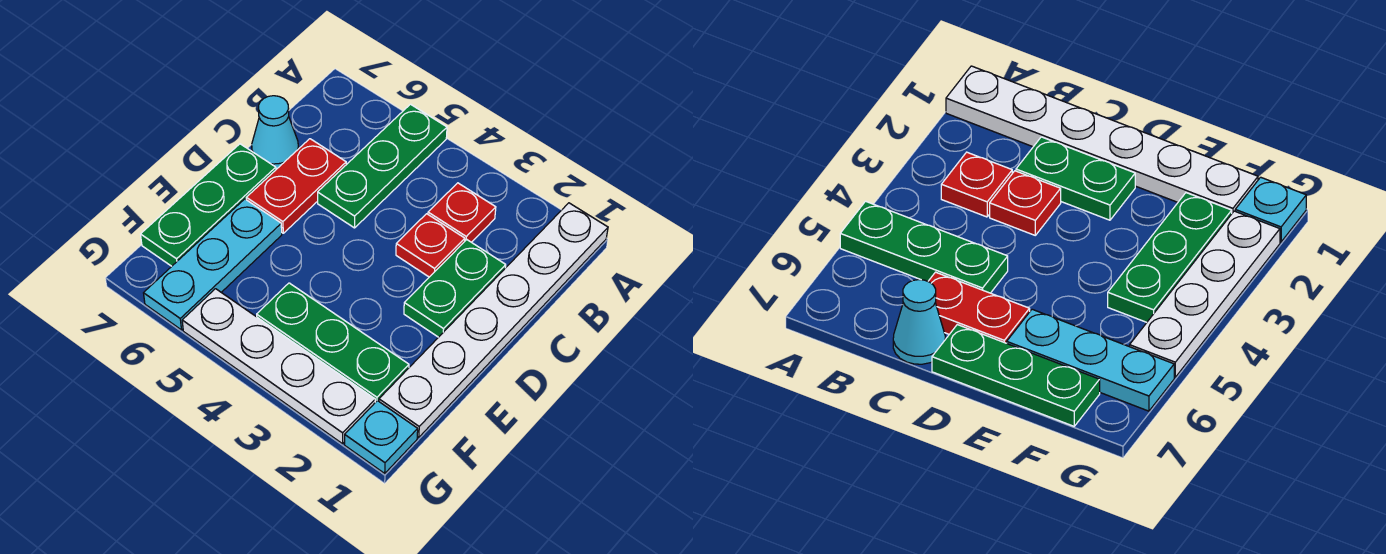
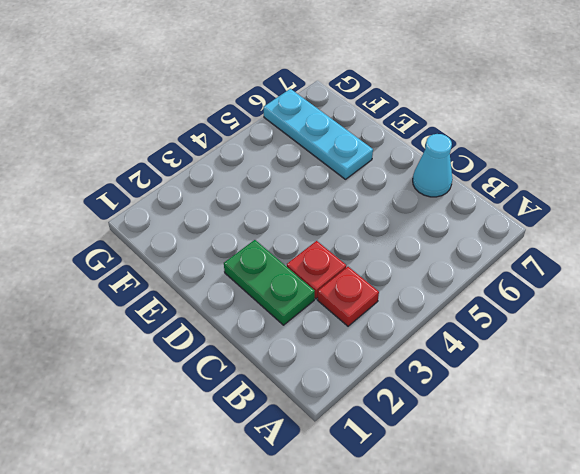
none -> white plate A1:F1 level 1
none -> green plate A5:C5 level 1
none -> red plate C6:D6 level 1

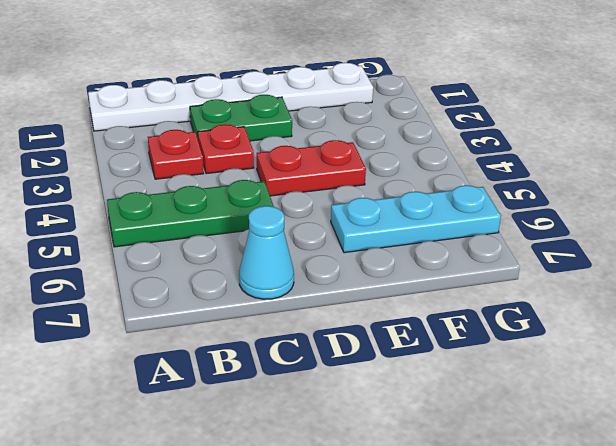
red plate D4:E4 level 1 -> red plate C6:D6 level 1
none -> green plate D7:F7 level 1
none -> green plate F2:F4 level 1
none -> cyan plate G1 level 1

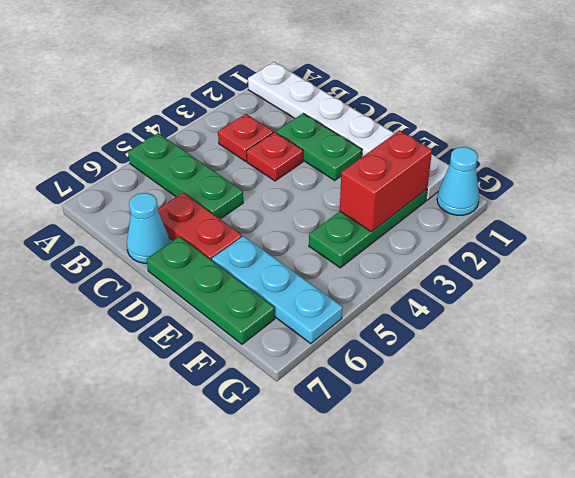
red brick F2:F3 level 2 -> none
cyan cone G1 level 1 -> cyan plate G1 level 1
none -> white plate G2:G5 level 1

